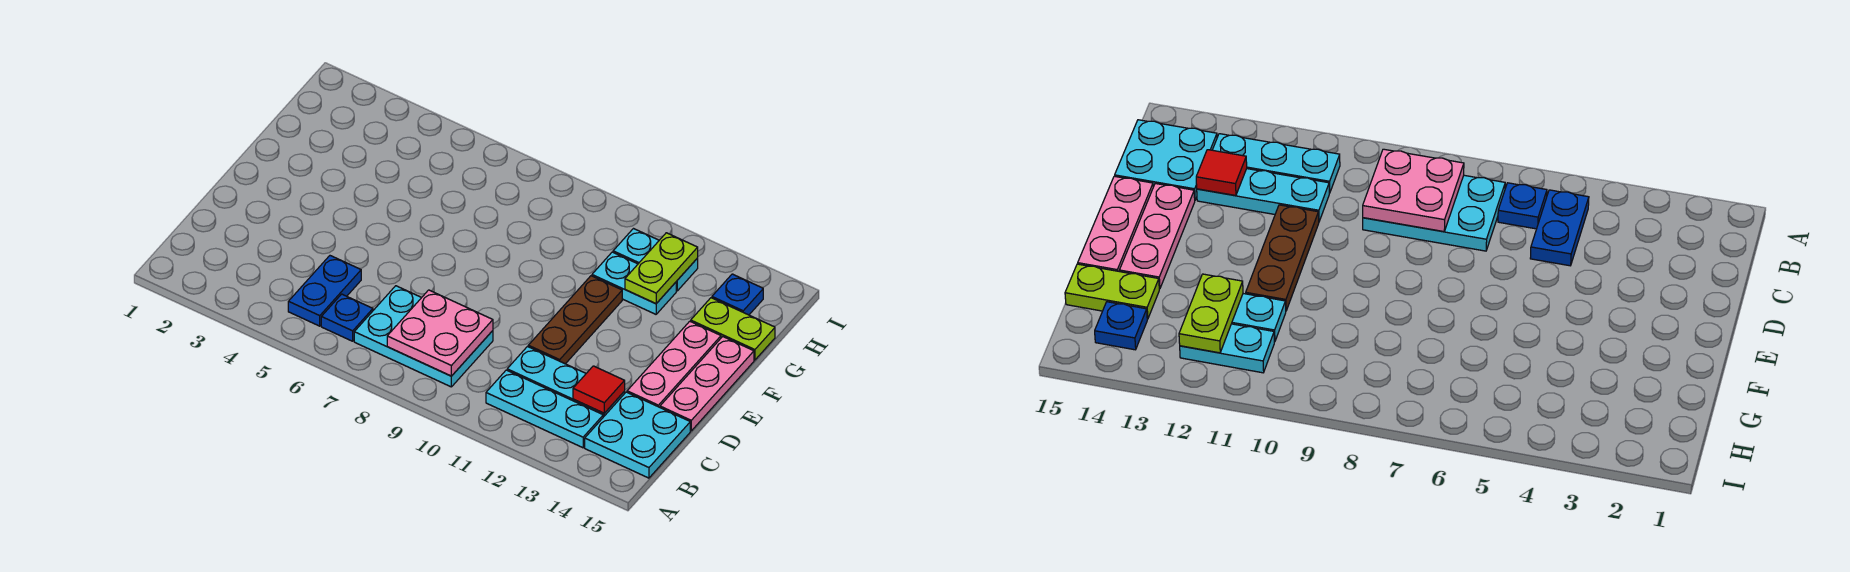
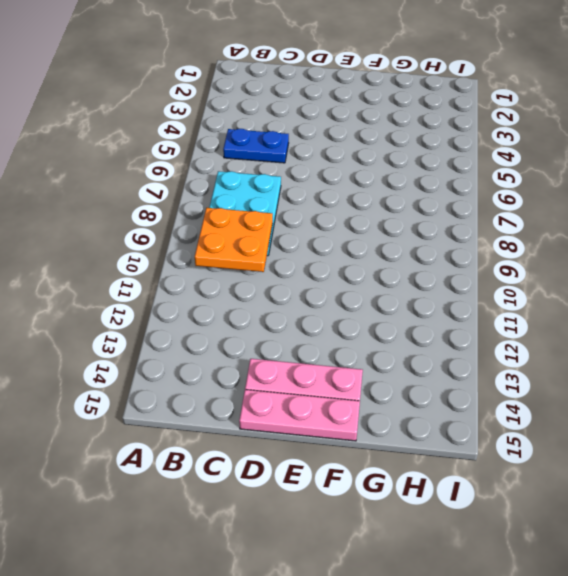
orange plate B9:C10 level 2 -> pink plate B8:C9 level 2
none -> blue plate B6 level 1
none -> cyan plate B11:B13 level 1
none -> cyan plate B14:C15 level 1

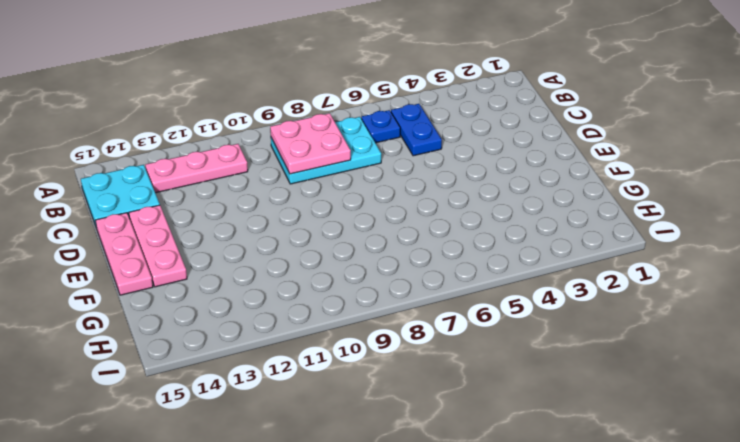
pink plate B11:B13 level 1 -> cyan plate B11:B13 level 1
none -> cyan plate C11:C13 level 1
none -> brown plate D11:F11 level 1
none -> cyan plate G11:G12 level 1

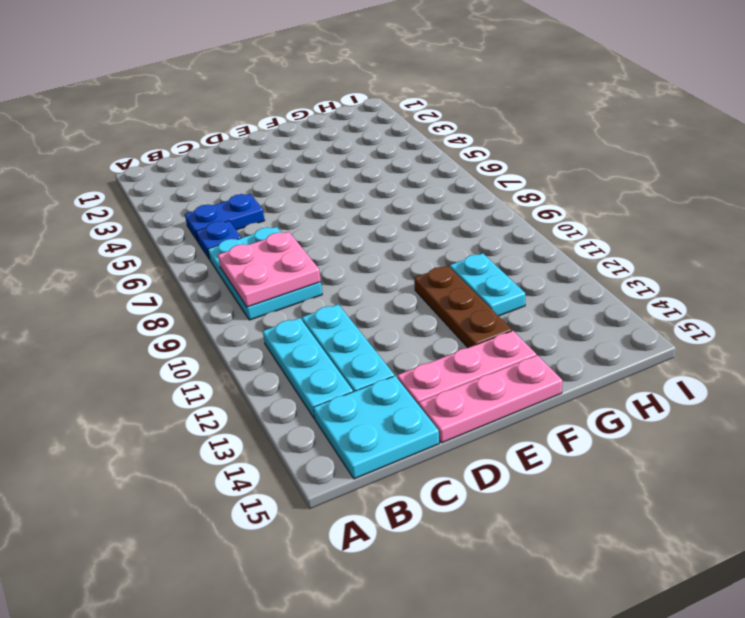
brown plate F11:F13 level 1 -> brown plate D11:F11 level 1
none -> lime plate G14:G15 level 1
none -> cyan plate H11:H12 level 1
none -> blue plate H14 level 1

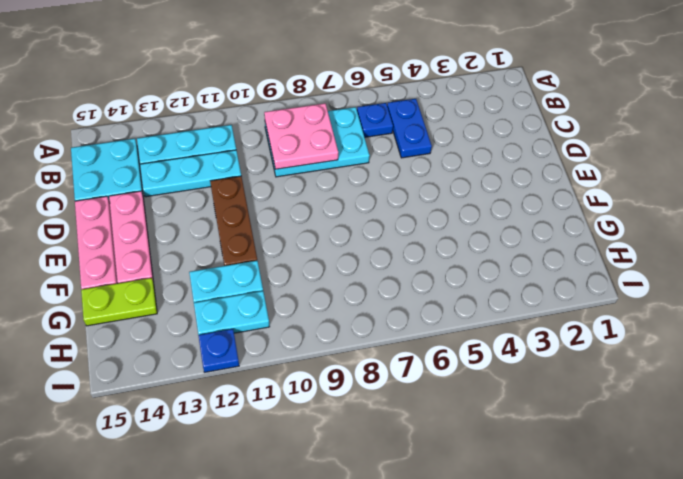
blue plate I12 level 1 -> blue plate H14 level 1
none -> red tile C13 level 2
none -> lime plate G12:H12 level 2

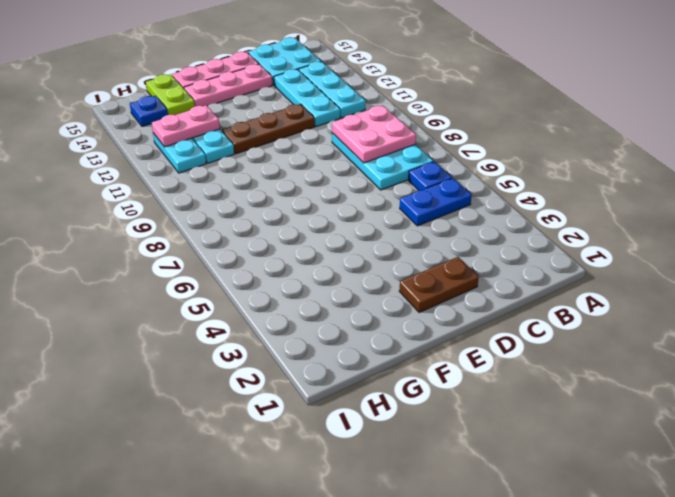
brown plate D2:E2 level 1 -> none
pink plate G12:H12 level 2 -> lime plate G12:H12 level 2
none -> red tile C13 level 2

